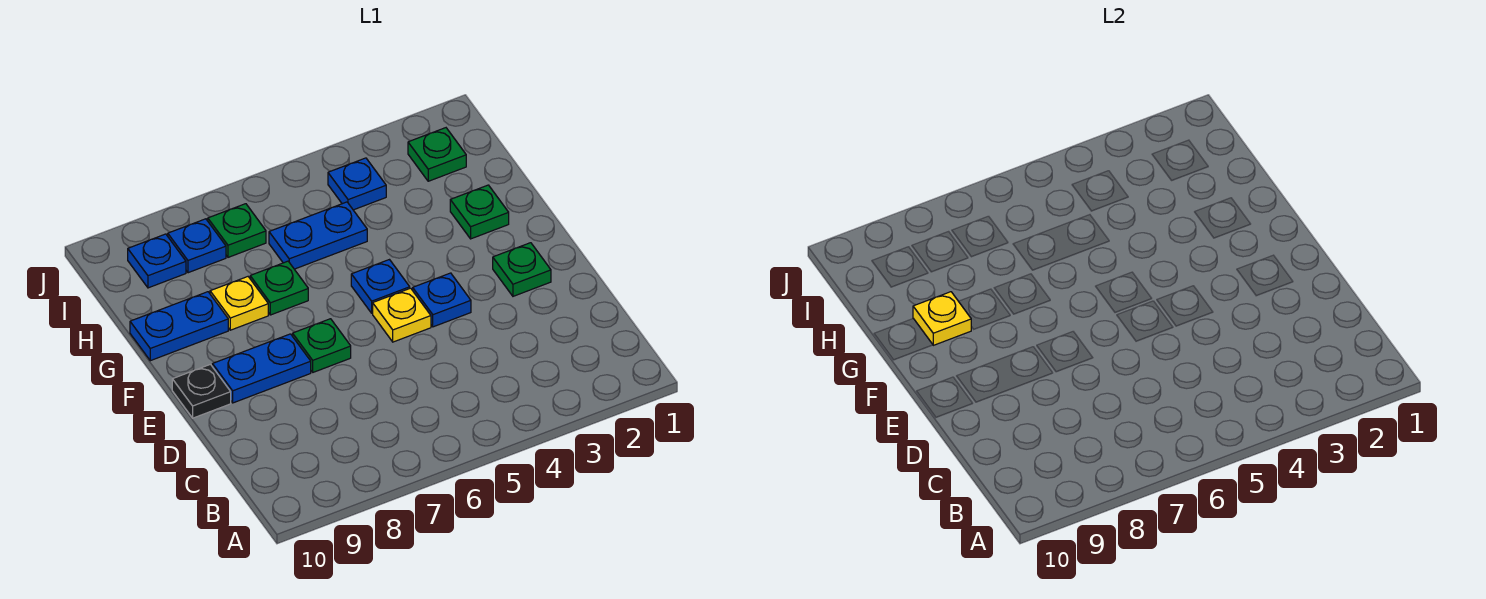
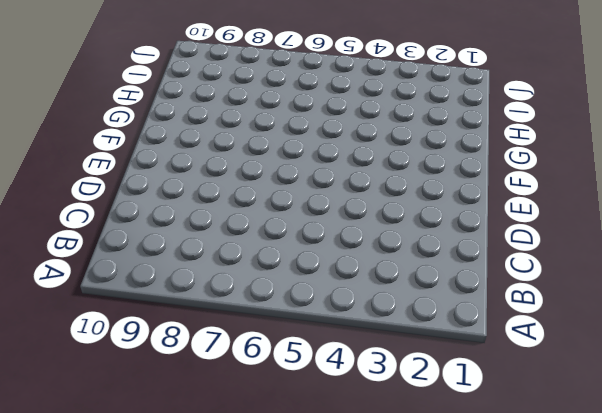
none -> green plate E2 level 1
none -> blue plate E4 level 1
none -> yellow plate E5 level 1

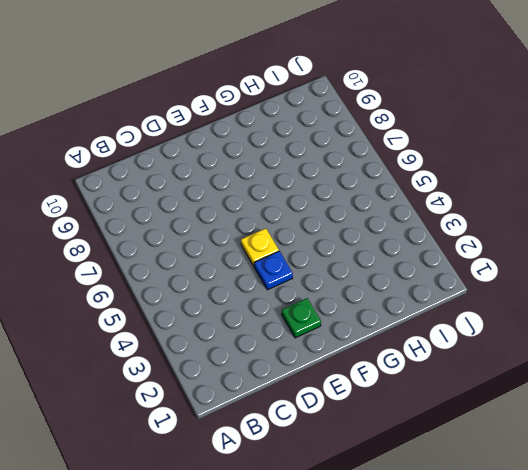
none -> green plate E7 level 1
none -> blue plate E8:E9 level 1
none -> black plate E10 level 1

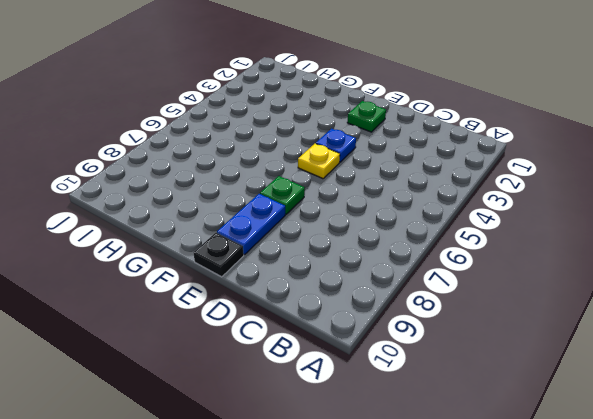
none -> blue plate F5 level 1
none -> green plate G2 level 1
none -> green plate G7 level 1

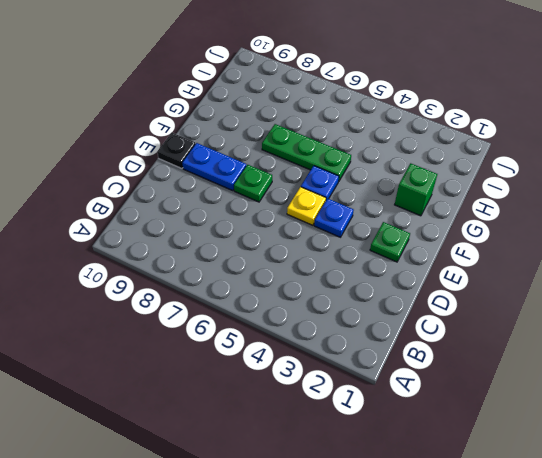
green brick G2 level 1 -> green plate G2 level 1
green plate G5:G7 level 1 -> green plate G7 level 1
none -> yellow plate G8 level 1
none -> blue plate G9:G10 level 1
none -> blue plate H5:H6 level 1

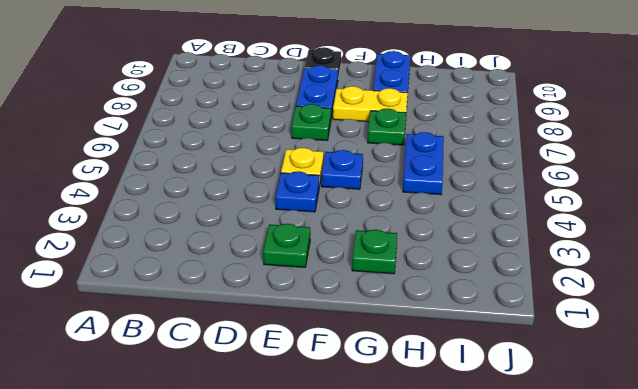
yellow plate F8:G8 level 1 -> yellow plate G8 level 1
none -> green plate I2 level 1
none -> blue plate I4 level 1
none -> green plate I7 level 1

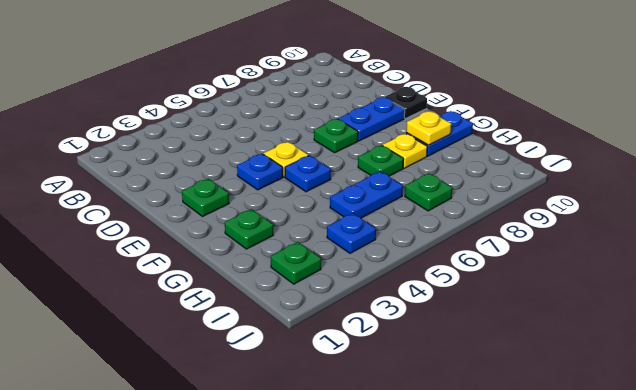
none -> blue plate I8 level 1
none -> blue plate I9 level 1

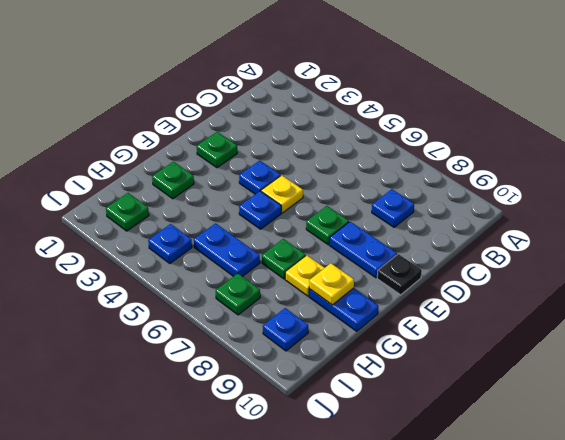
blue plate C8 level 1 -> blue plate I8 level 1

